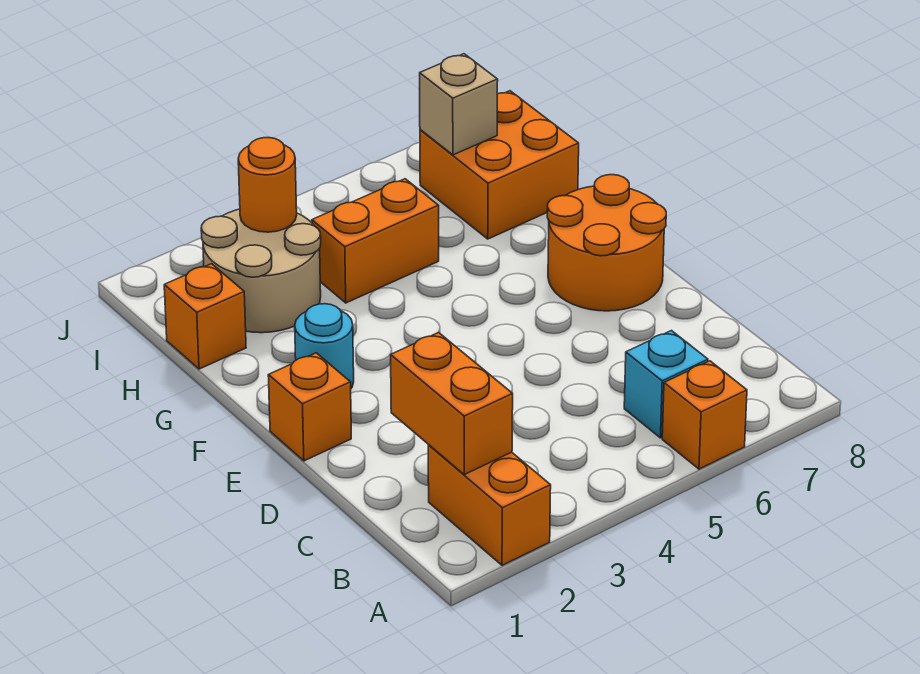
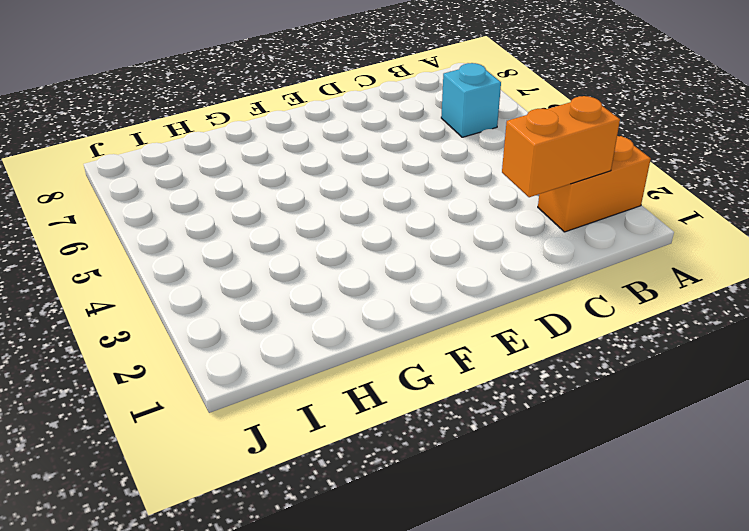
none -> orange brick A6 level 1
none -> orange brick E1 level 1
none -> orange round brick E7:F8 level 1

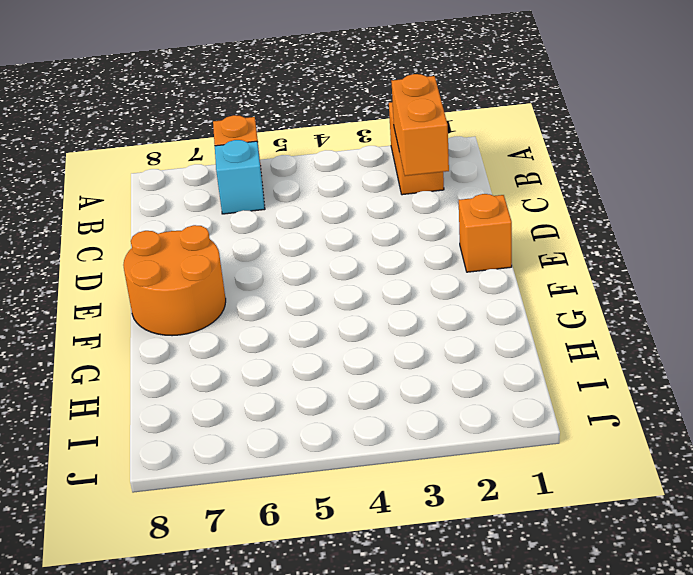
none -> cyan round brick F2 level 1
none -> orange brick H1 level 1
none -> tan round brick H2:I3 level 1

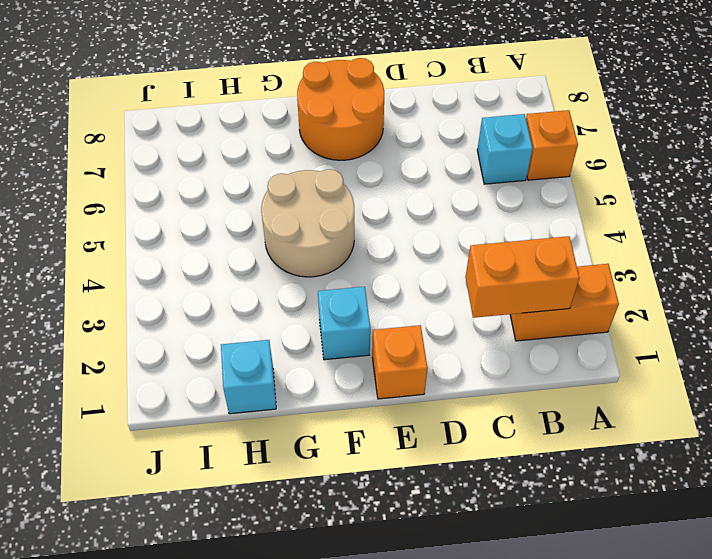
cyan brick F2 level 1 -> cyan round brick F2 level 1
tan round brick F4:G5 level 1 -> tan round brick H2:I3 level 1
cyan brick H1 level 1 -> orange brick H1 level 1
none -> orange brick H4:H5 level 1
none -> orange brick H7:I8 level 1
none -> orange round brick I3 level 2

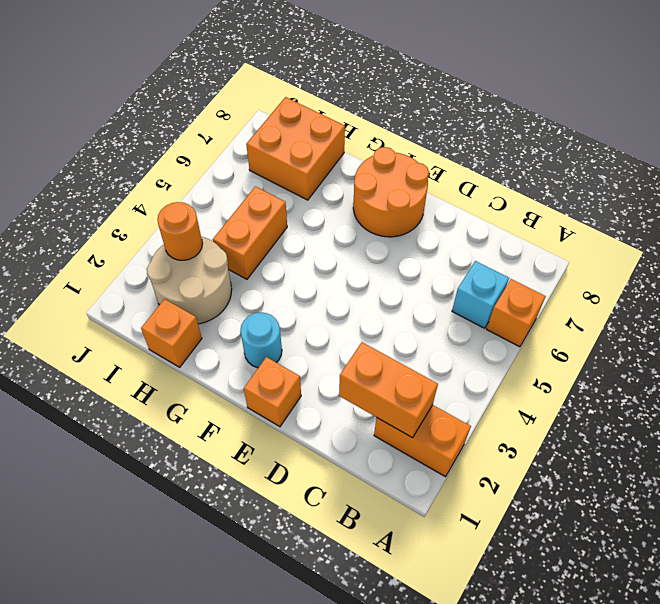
none -> tan brick I7 level 2

